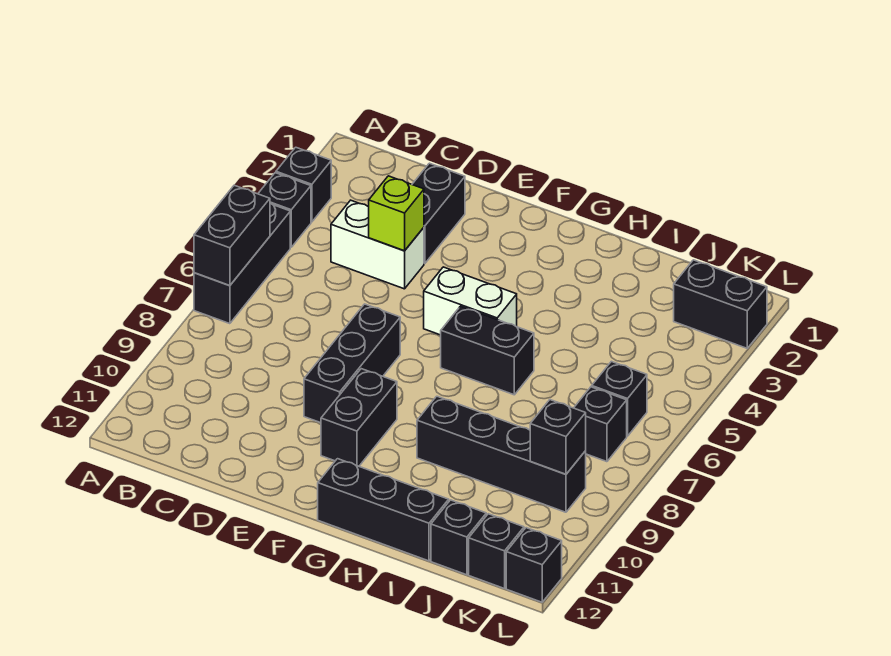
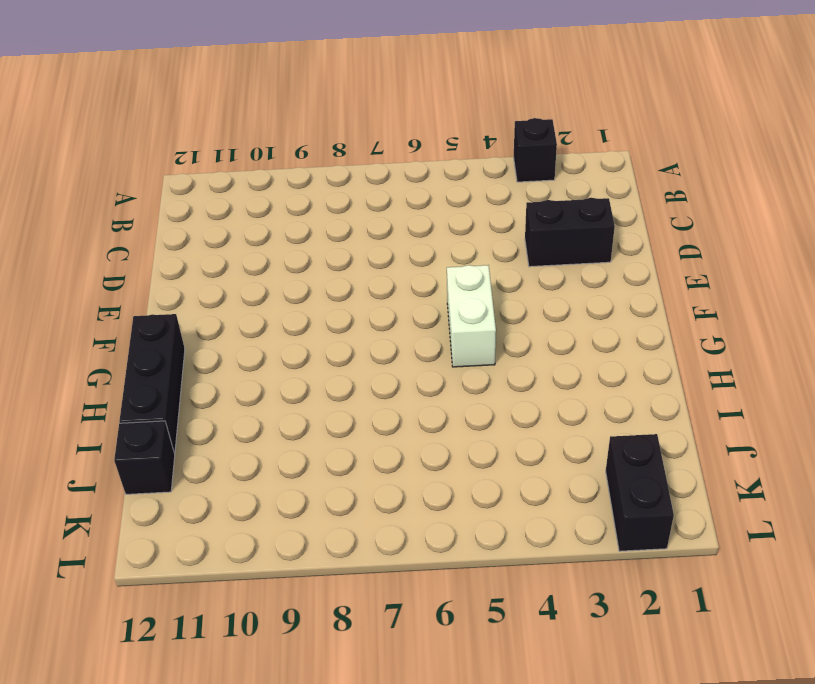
none -> black brick A4 level 1
none -> black brick A5:A7 level 1
none -> white brick C4:D4 level 1

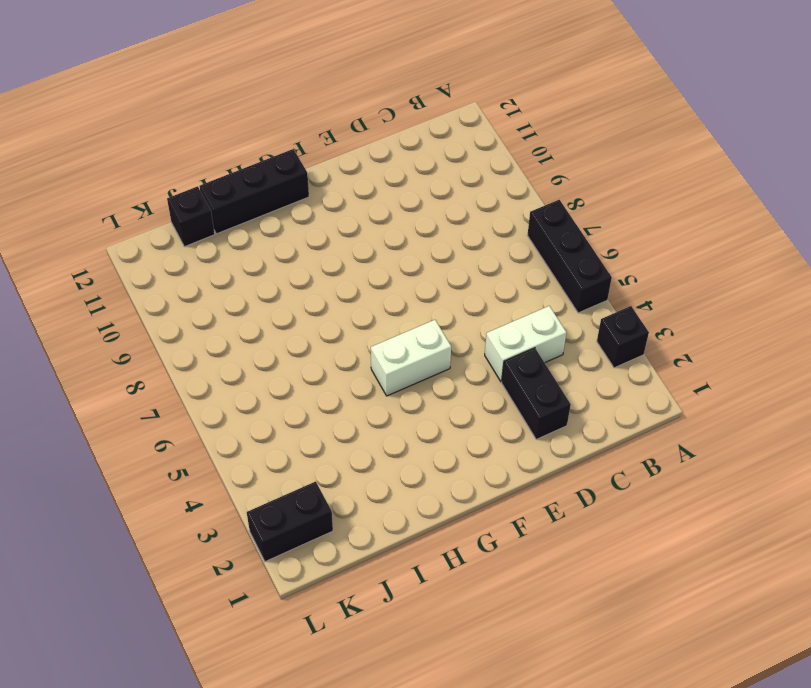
none -> black brick A4 level 1
none -> black brick E7:E9 level 1
none -> black brick F9:F10 level 1

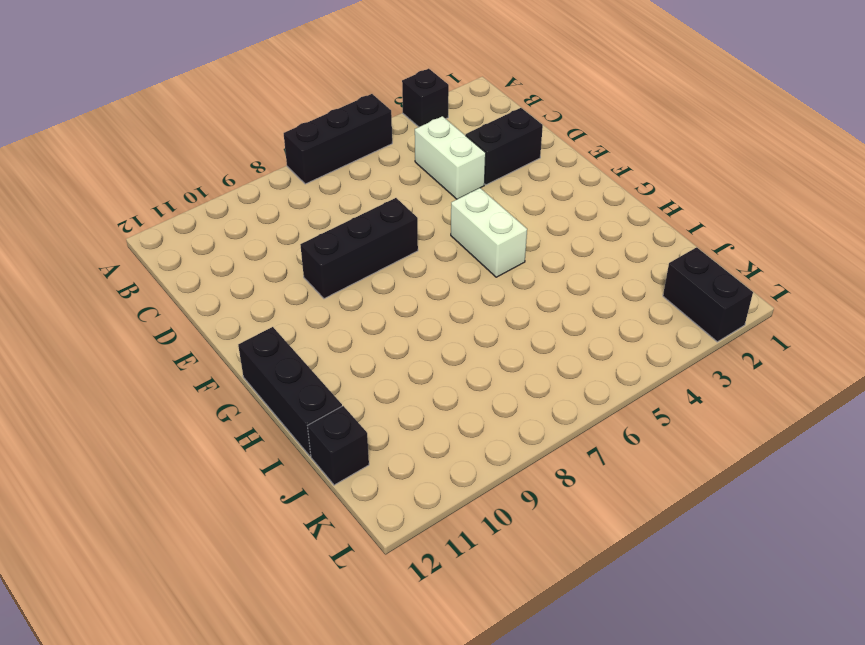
none -> black brick A4 level 1
none -> black brick F9:F10 level 1
none -> black brick G6:H6 level 1

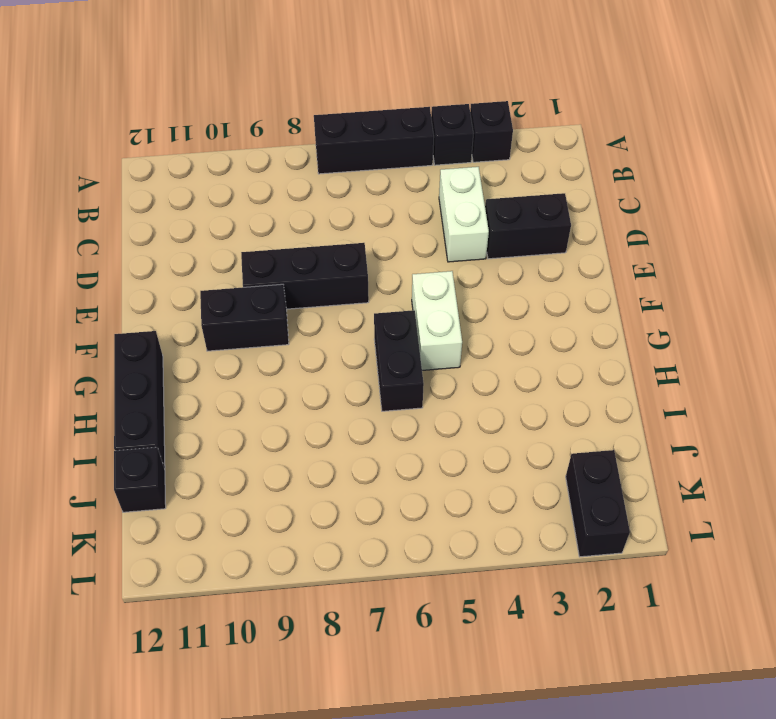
none -> black brick H9:K9 level 1
none -> black brick K6 level 1
none -> black brick K7 level 1

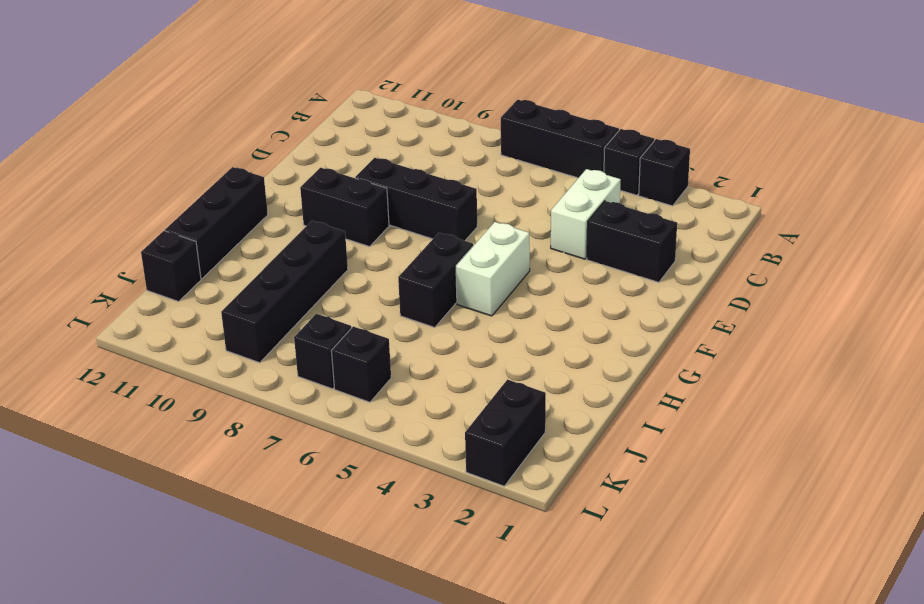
none -> black brick K12 level 1
none -> black brick L12 level 1
none -> black brick A6:A7 level 2

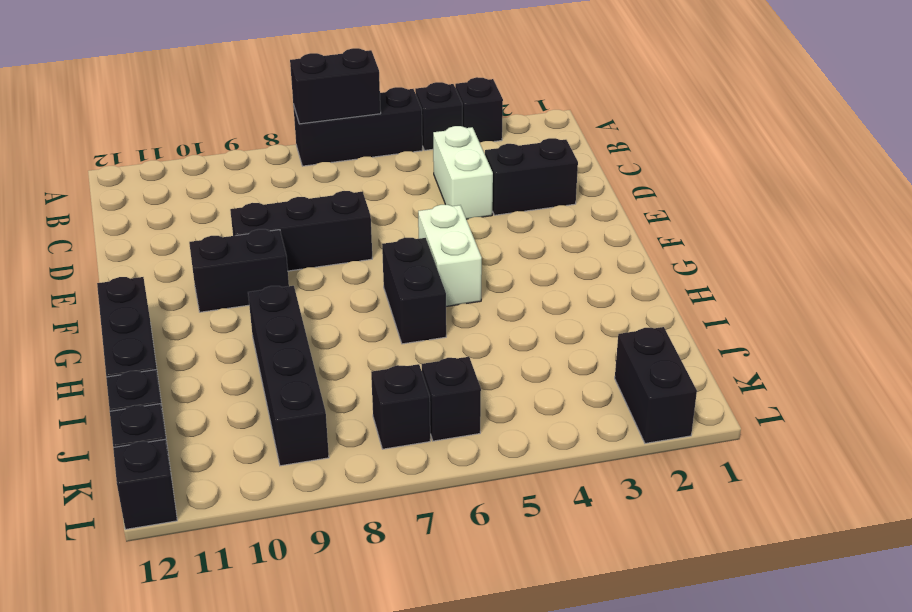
none -> lime brick D4 level 2
none -> black brick K9 level 2

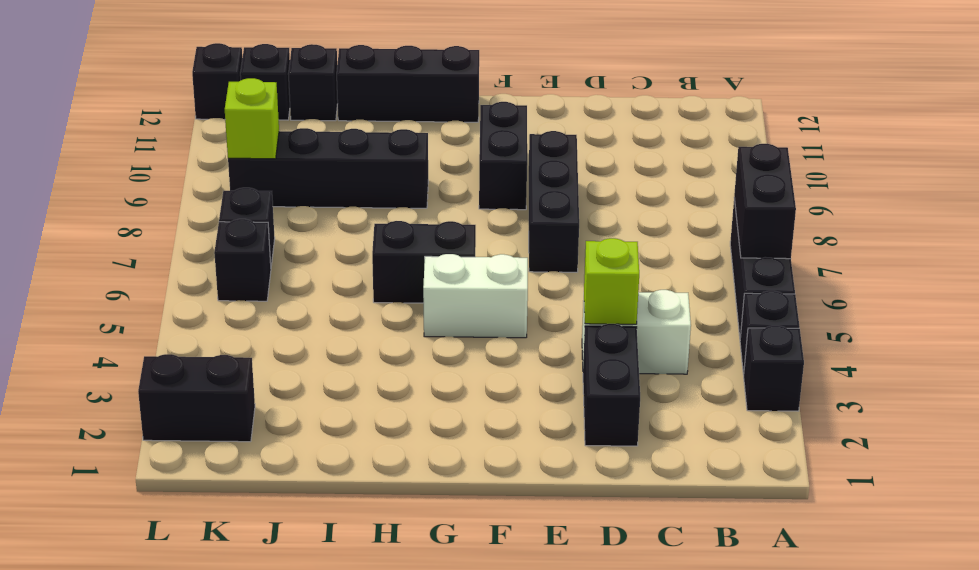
lime brick K9 level 2 -> black brick K9 level 2

